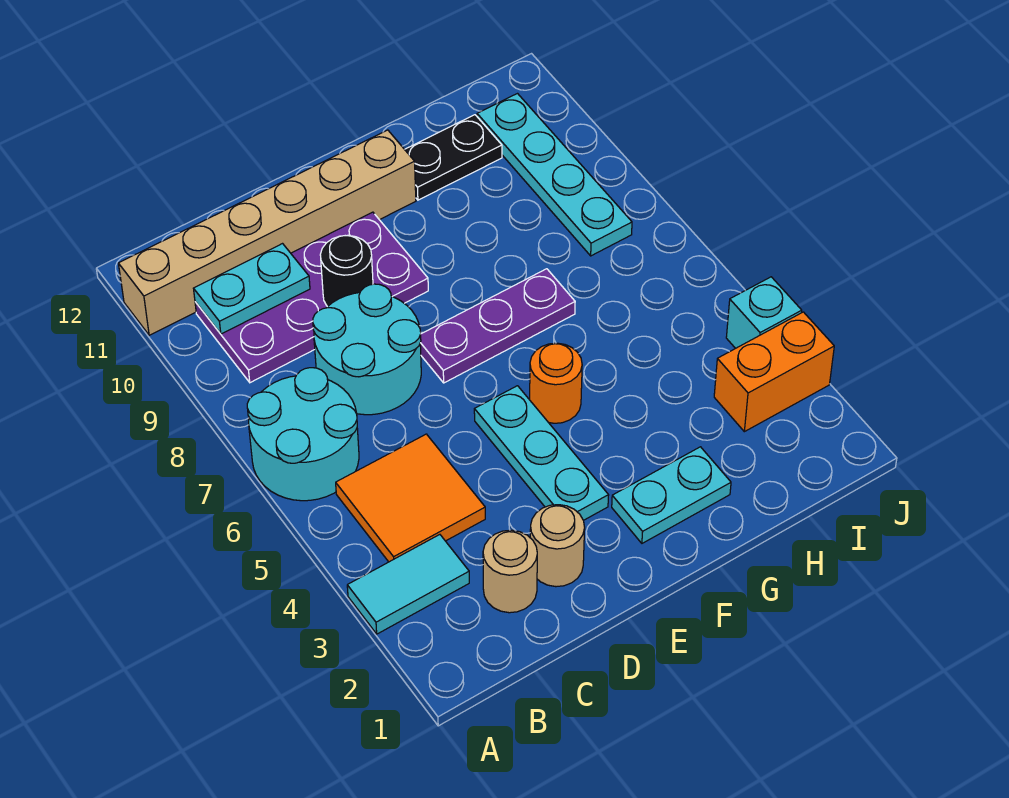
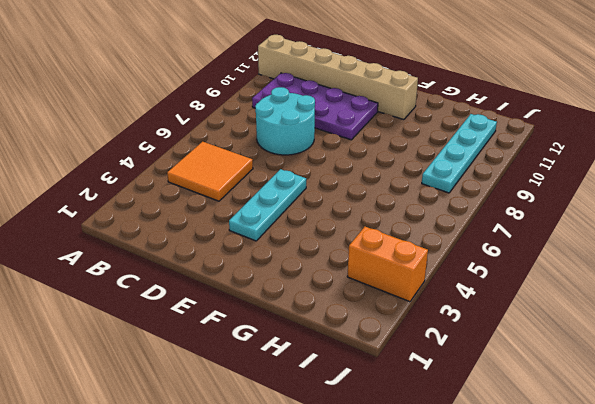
none -> cyan tile A3:B3 level 1
none -> cyan round brick A6:B7 level 1
none -> tan round brick C2 level 1

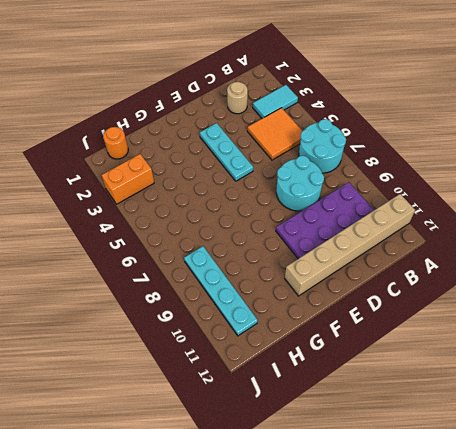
orange round brick I1 level 1 -> orange round brick F5 level 1
none -> tan round brick D2 level 1
none -> purple plate E7:G7 level 1
none -> cyan plate F2:G2 level 1

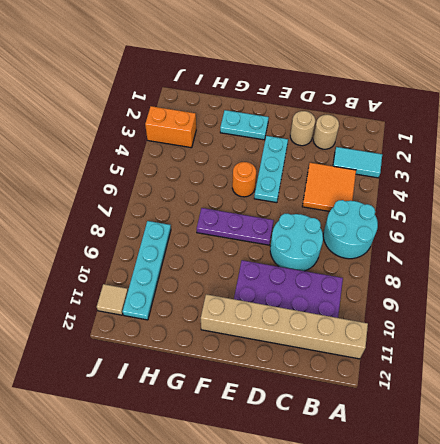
tan tile J11 level 1 -> none
none -> black plate G11:H11 level 1
none -> cyan brick J4 level 1
none -> cyan plate B10:C10 level 2

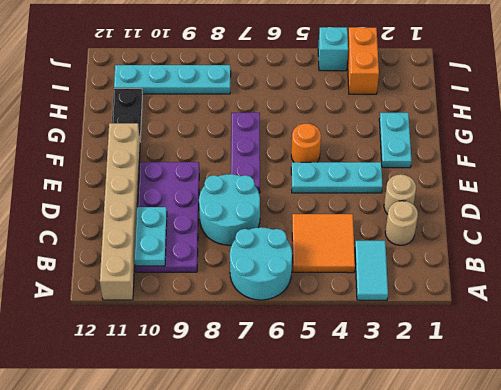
none -> black round brick D9 level 2

